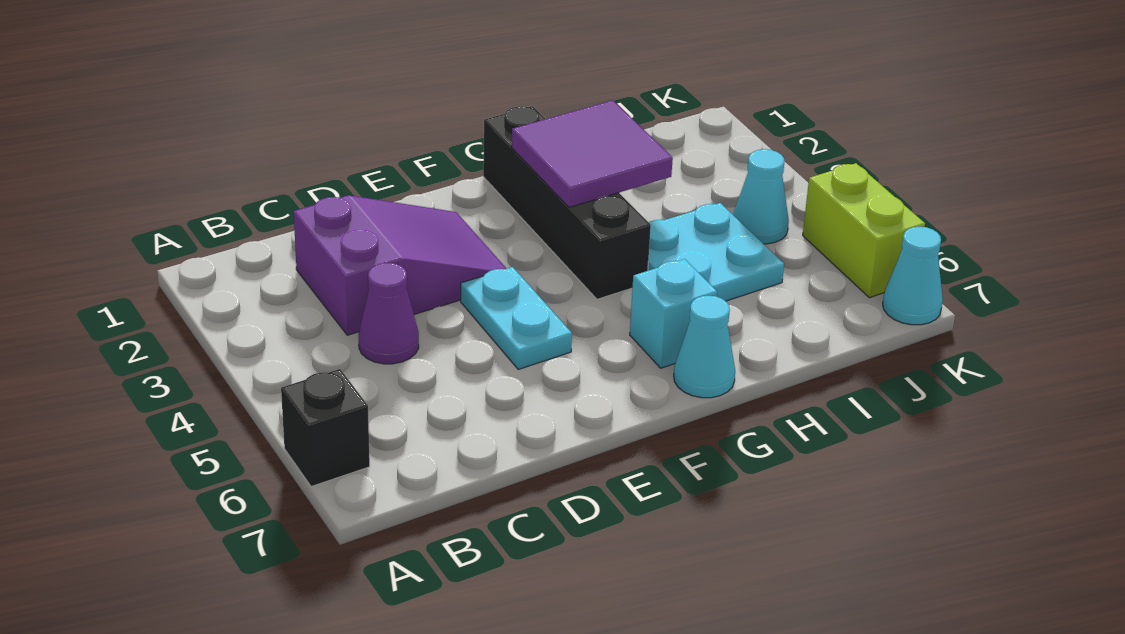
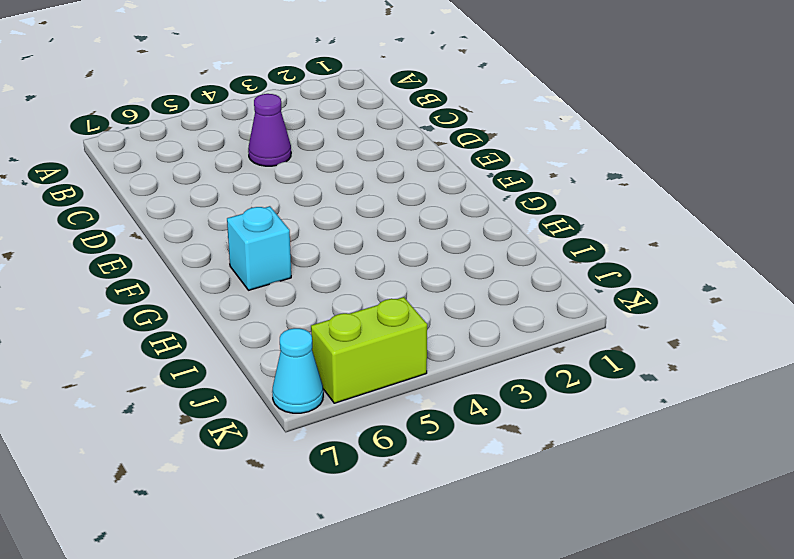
none -> black brick A6 level 1
none -> purple slope C2:E3 level 1 top C
none -> cyan plate E4:E5 level 1

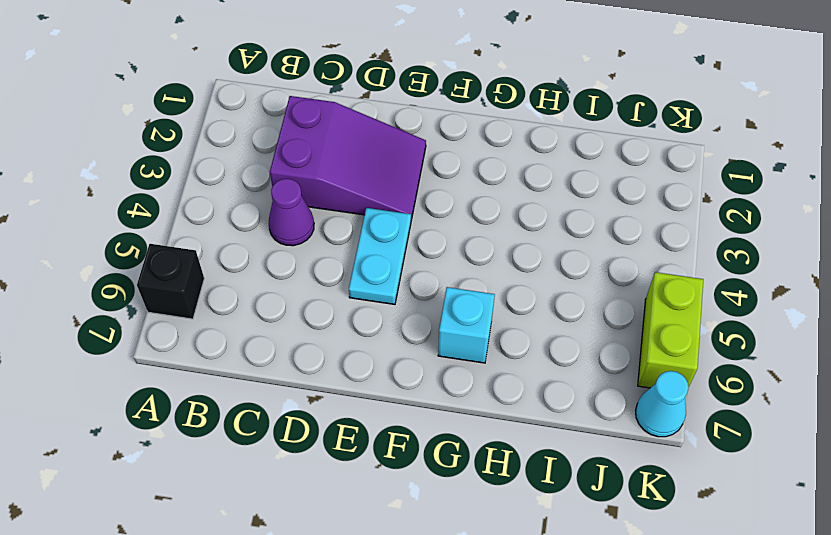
none -> black brick G1:G4 level 1
none -> cyan cone G7 level 1
none -> cyan plate H4:I5 level 1

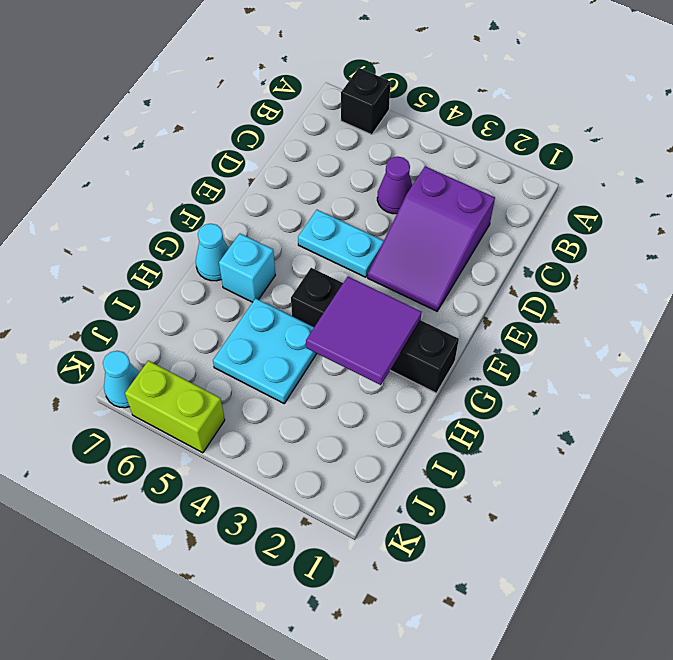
none -> cyan cone J4 level 1

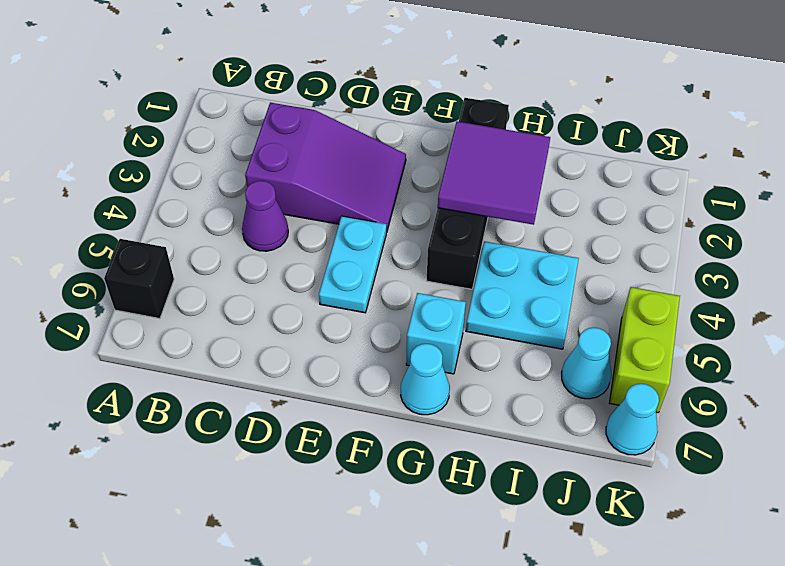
cyan cone J6 level 1 -> cyan cone J4 level 1

